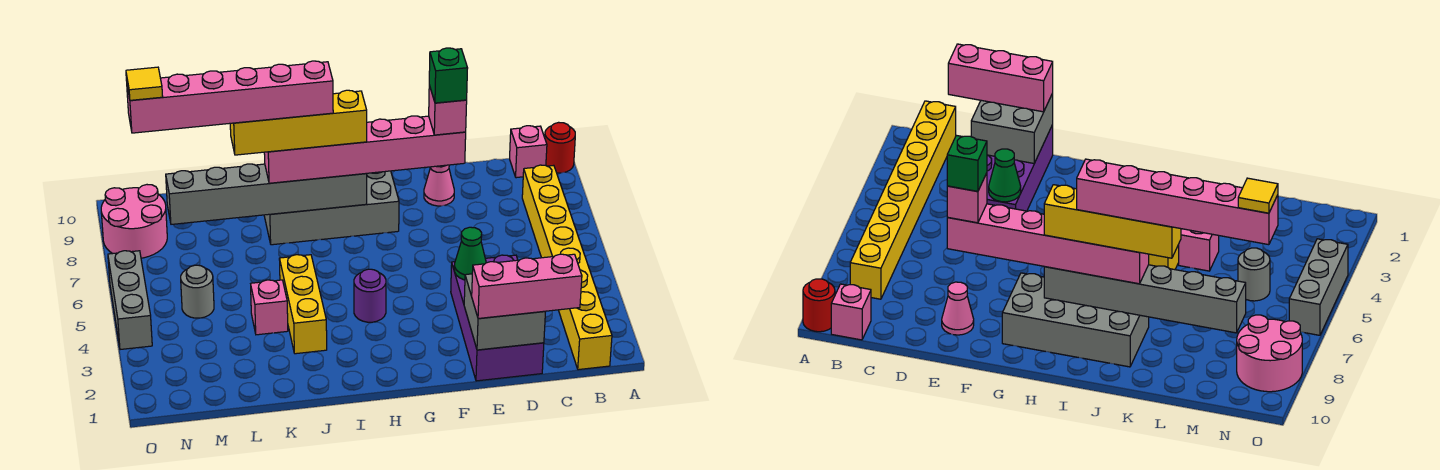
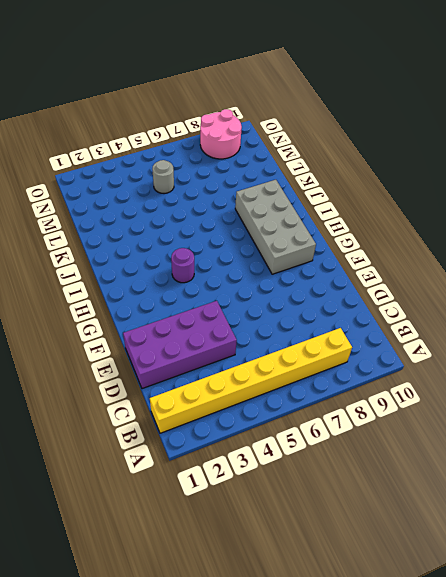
none -> red round brick A10 level 1
none -> pink brick B10 level 1
none -> pink cone E9 level 1

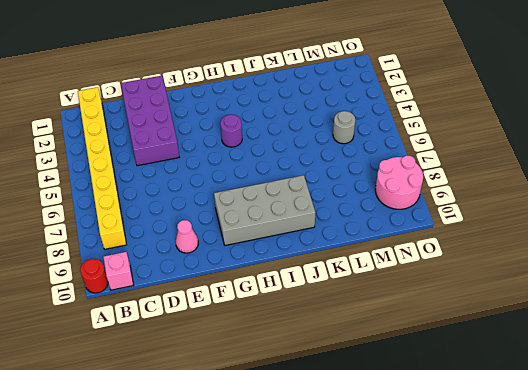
none -> yellow brick J3:J5 level 1
none -> pink brick K4 level 1
none -> grey brick O4:O6 level 1

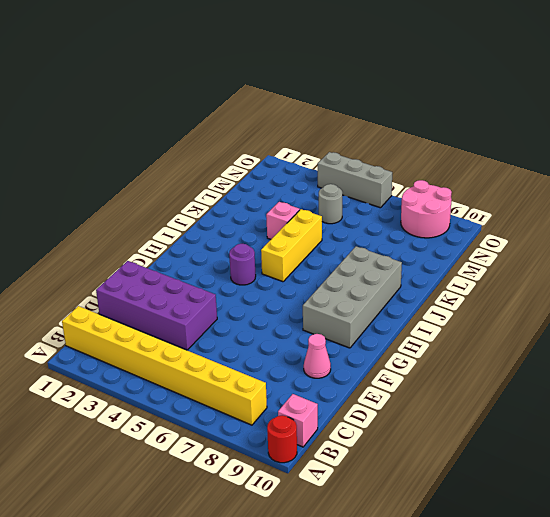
yellow brick I5:K5 level 1 -> yellow brick J3:J5 level 1
none -> grey brick D1:E2 level 2
none -> green cone E4 level 2
none -> grey brick H8:M8 level 2

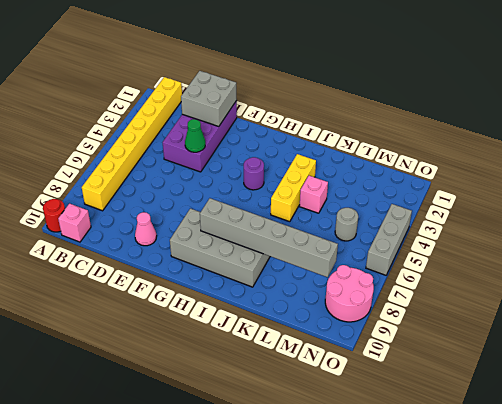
none -> pink brick C1:E1 level 3
none -> pink brick E8:J8 level 3
none -> pink brick E8 level 4

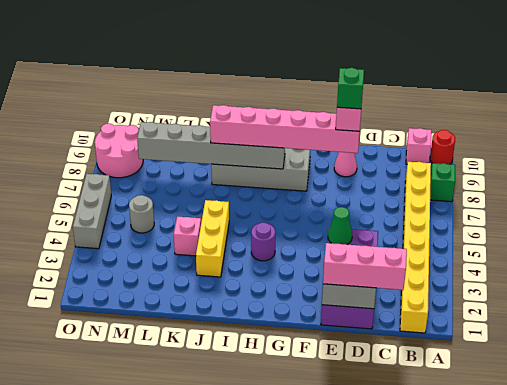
green brick A8 level 1 -> none
none -> yellow brick H8:K8 level 4
none -> pink brick I8:N8 level 5
none -> yellow tile N8 level 6

